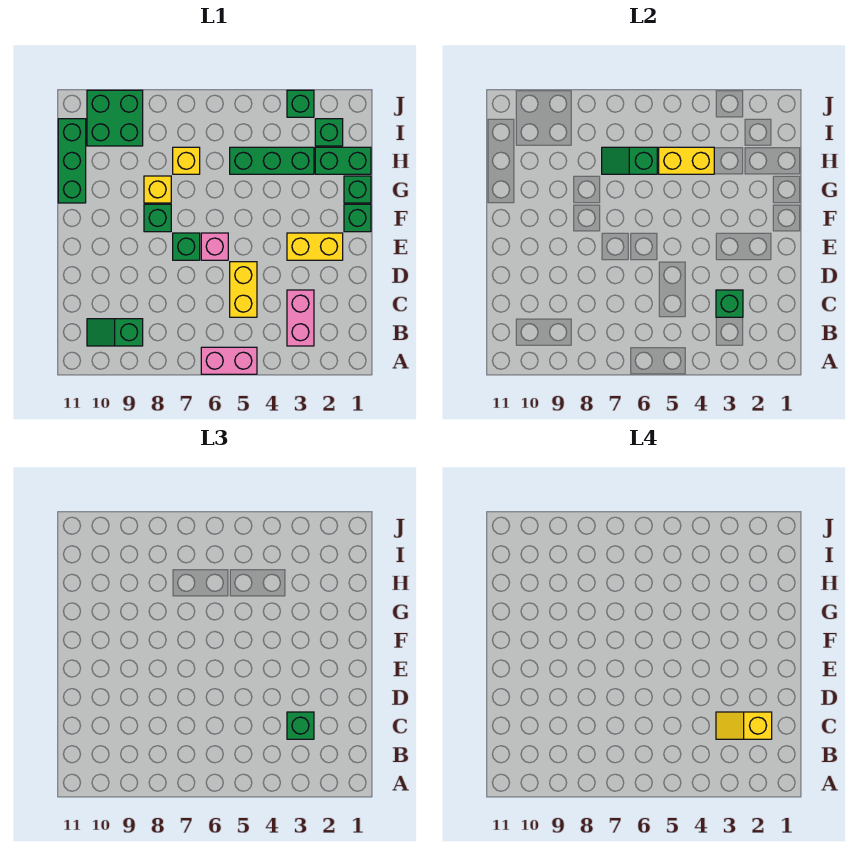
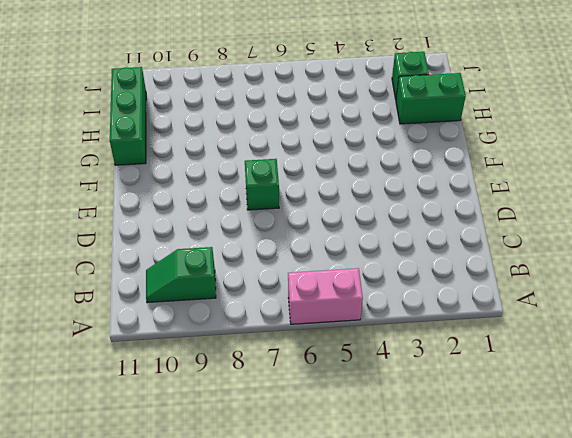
none -> pink brick B3:C3 level 1
none -> yellow brick C5:D5 level 1
none -> yellow brick E2:E3 level 1

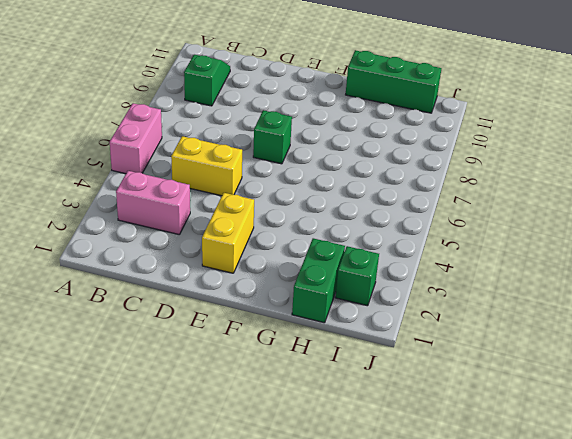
none -> pink brick E6 level 1
none -> green brick F1 level 1
none -> green brick F8 level 1

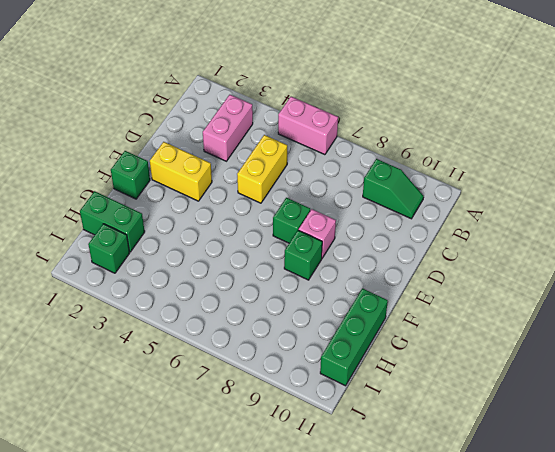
pink brick E8 level 1 -> pink brick E6 level 1
none -> green brick G1 level 1
none -> yellow brick G8 level 1
none -> green brick H3:H5 level 1

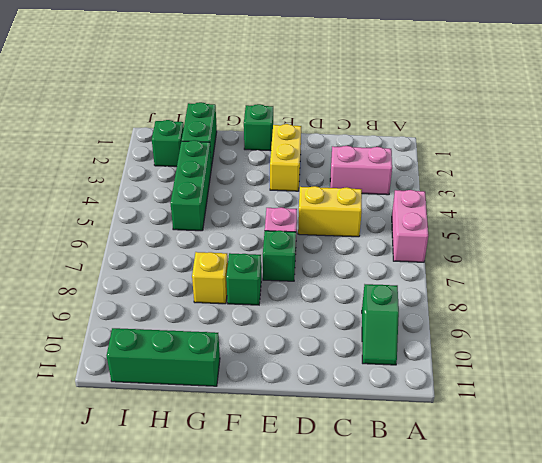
none -> green brick G1 level 1
none -> yellow brick H7 level 1
none -> green brick I9:J10 level 1

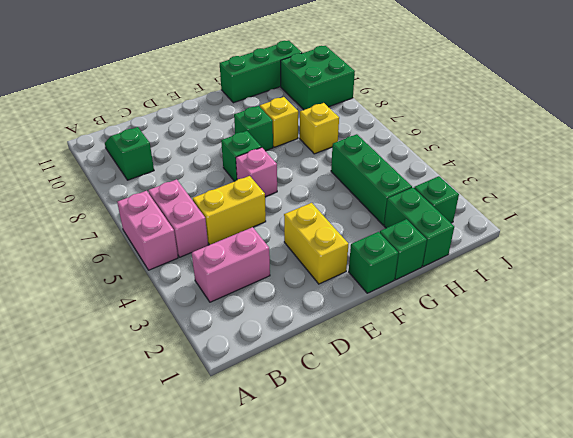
pink brick B5:B6 level 1 -> none
none -> green brick J3 level 1
none -> green brick C3 level 2
none -> yellow brick H4:H5 level 2

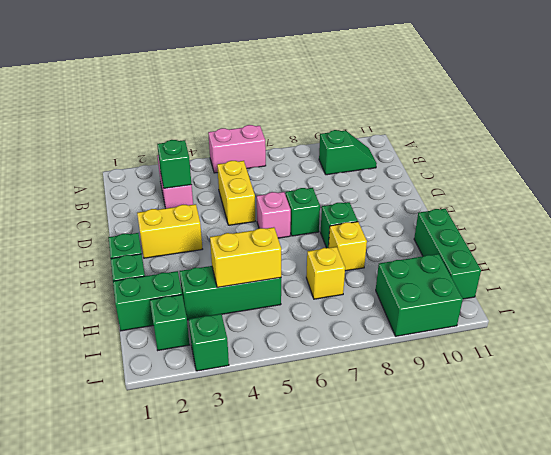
none -> green slope H6:H7 level 2 top 6
none -> green brick C3 level 3
none -> yellow slope C2:C3 level 4 top 2

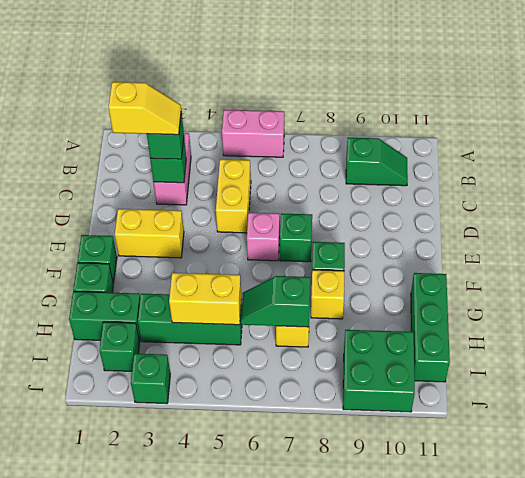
green slope H6:H7 level 2 top 7 -> green slope H6:H7 level 2 top 6

